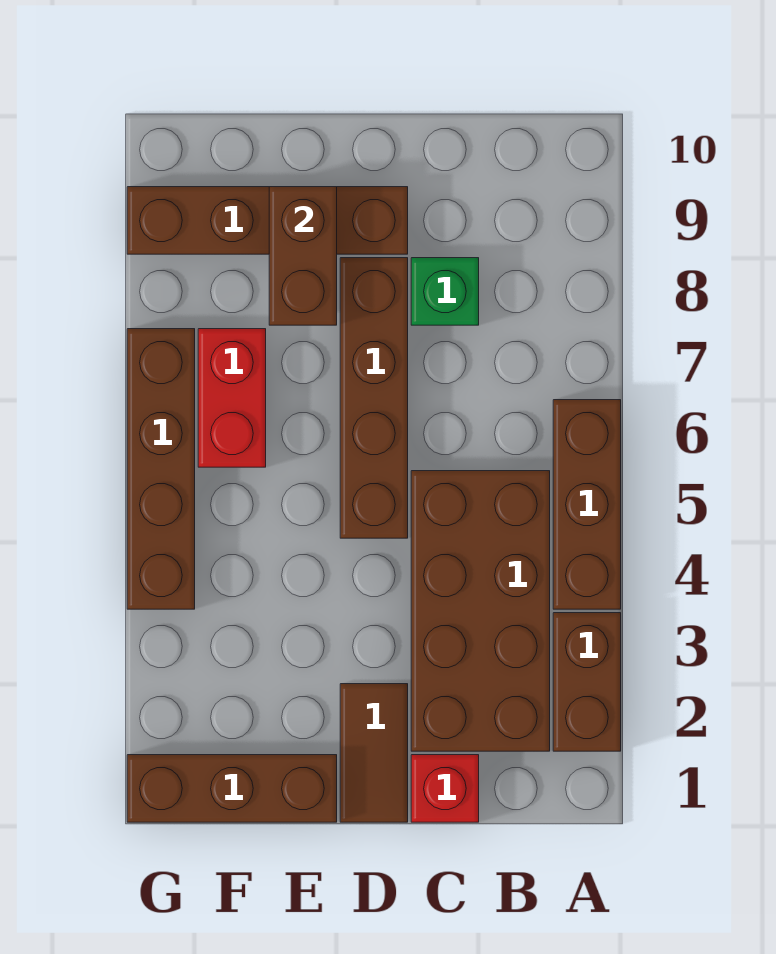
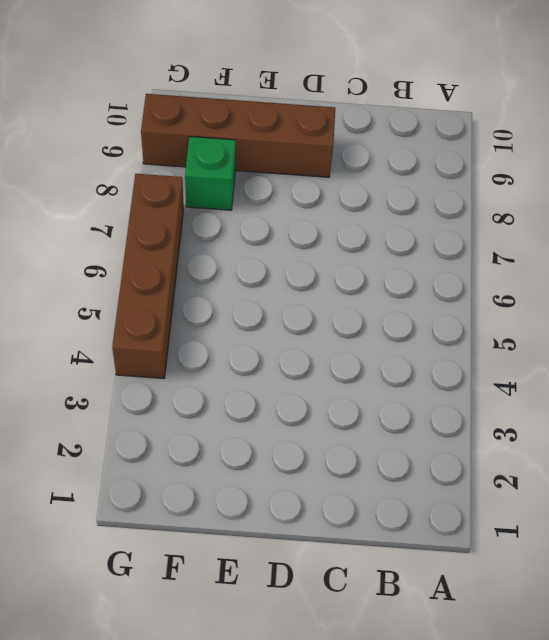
green brick F8 level 1 -> green brick C8 level 1
none -> brown brick A2:A3 level 1
none -> brown brick A4:A6 level 1
none -> brown brick B2:C5 level 1

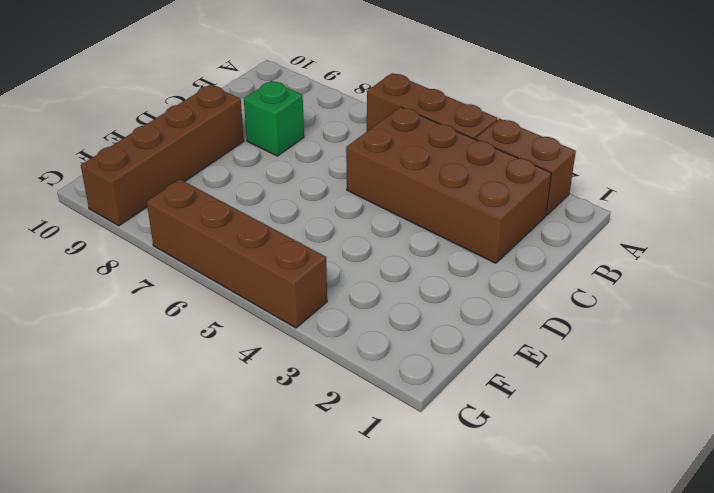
none -> red brick C1 level 1
none -> brown tile D1:D2 level 1
none -> brown brick D5:D8 level 1

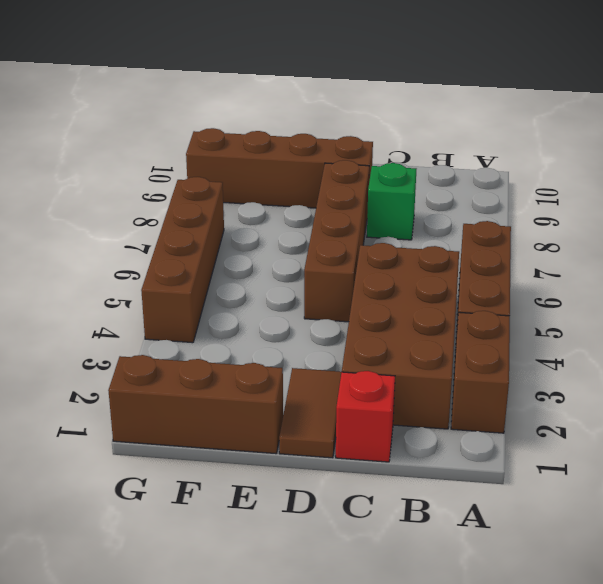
none -> red brick F6:F7 level 1
none -> brown brick E8:E9 level 2

